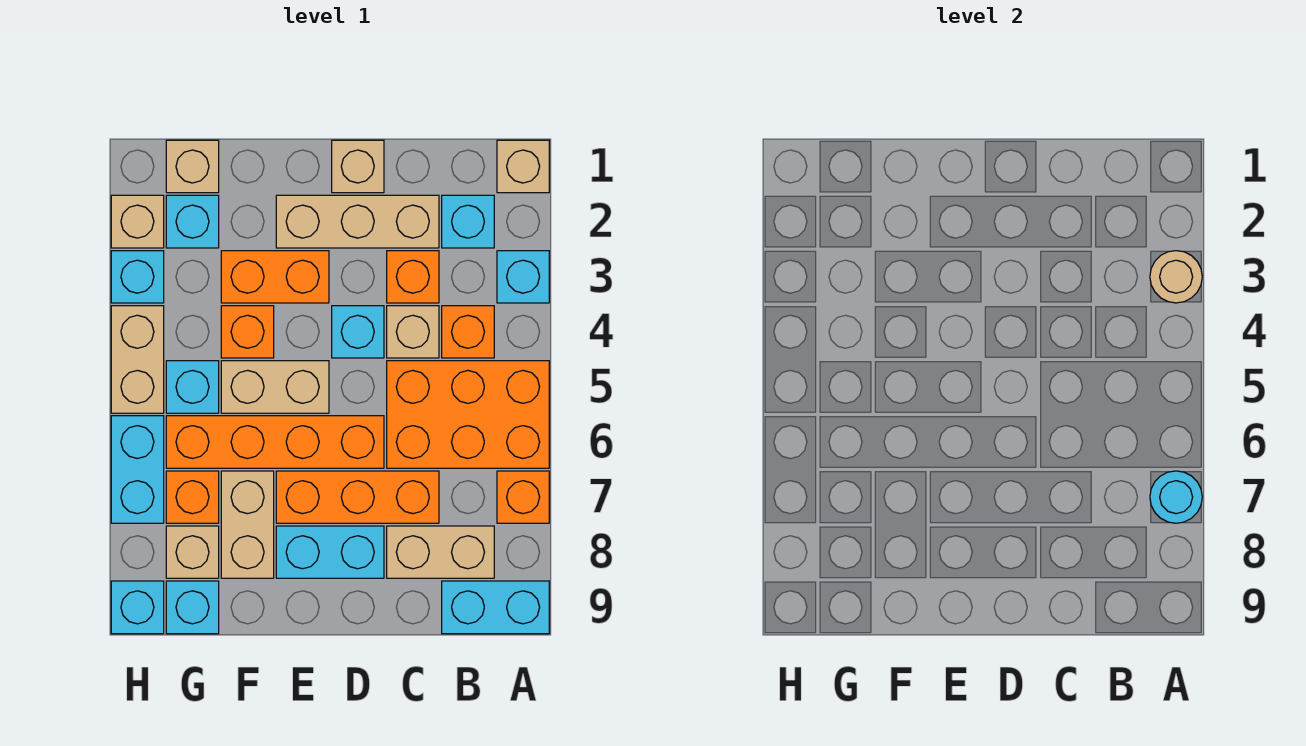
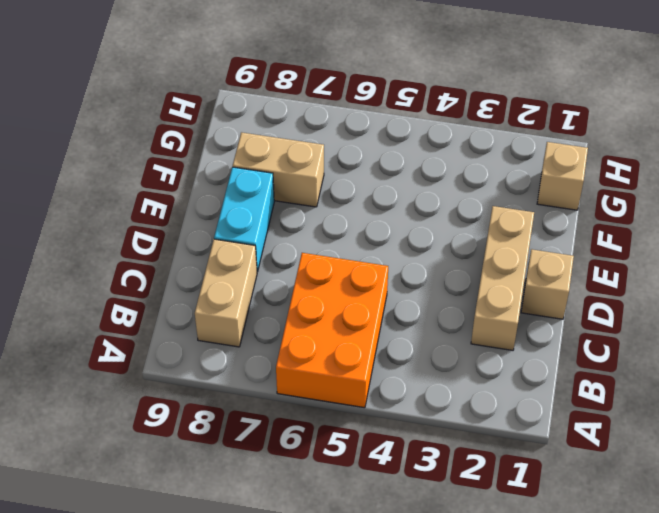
none -> tan brick A1 level 1
none -> cyan brick A3 level 1
none -> orange brick A7 level 1
none -> cyan brick A9:B9 level 1

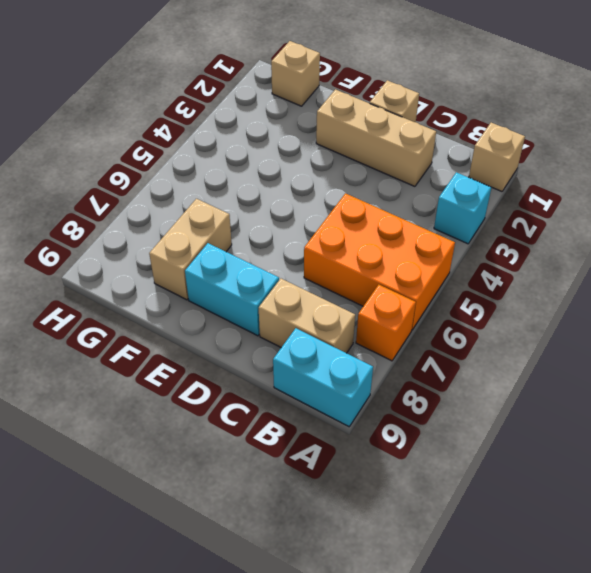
none -> cyan brick B2 level 1
none -> orange brick B4 level 1
none -> orange brick C3 level 1
none -> tan brick C4 level 1

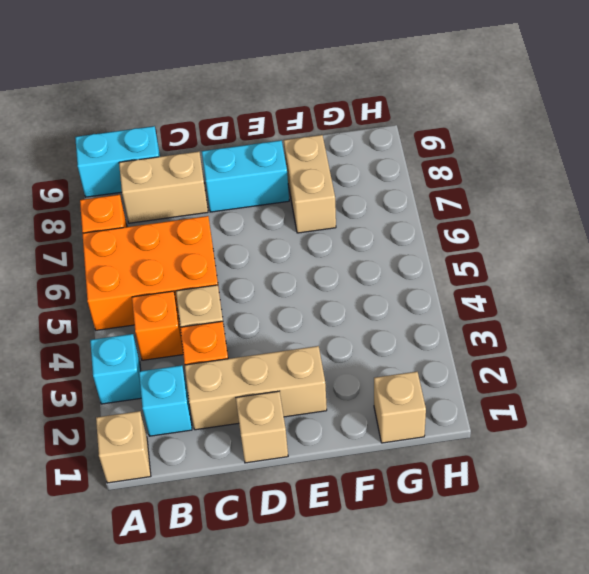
none -> orange brick C7:E7 level 1
none -> cyan brick D4 level 1
none -> orange brick D6:G6 level 1
none -> orange brick E3:F3 level 1

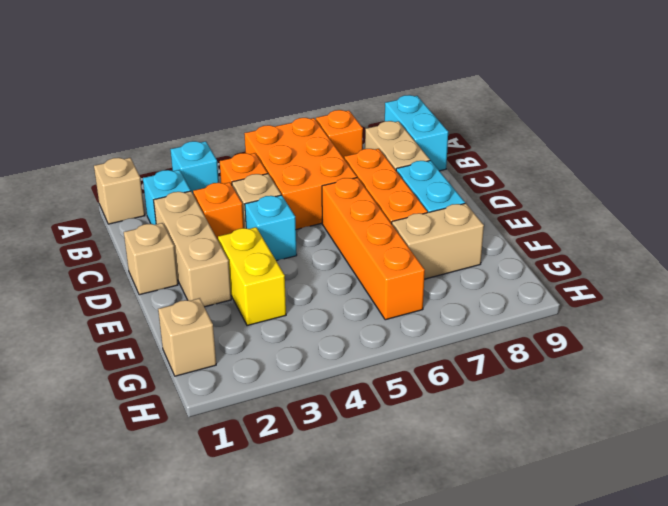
yellow brick E3:F3 level 1 -> orange brick E3:F3 level 1
none -> tan brick E5:F5 level 1
none -> orange brick F4 level 1
none -> cyan brick G2 level 1
none -> cyan brick G5 level 1

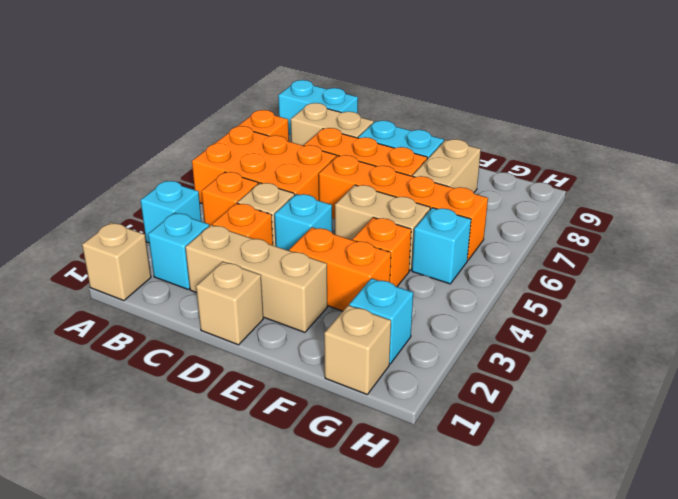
none -> orange brick G7 level 1
none -> tan brick G8 level 1
none -> cyan brick G9 level 1
none -> tan brick H2 level 1

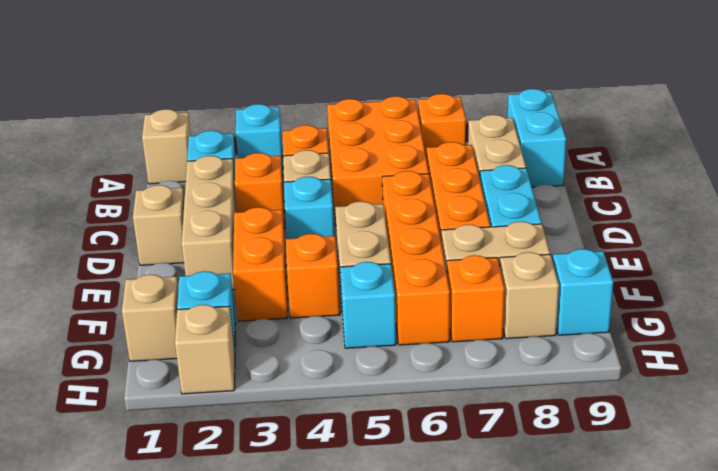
none -> cyan brick H3 level 1
none -> tan brick H4:H5 level 1
none -> cyan brick H6:H7 level 1
none -> cyan brick H9 level 1

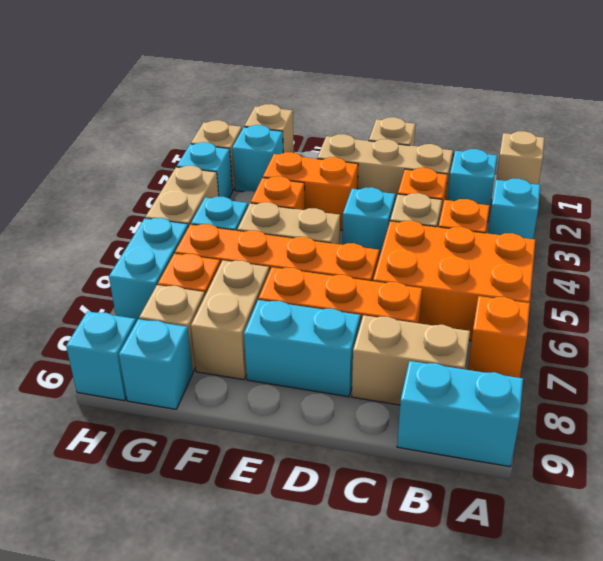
none -> tan round brick A3 level 2
none -> cyan round brick A7 level 2

